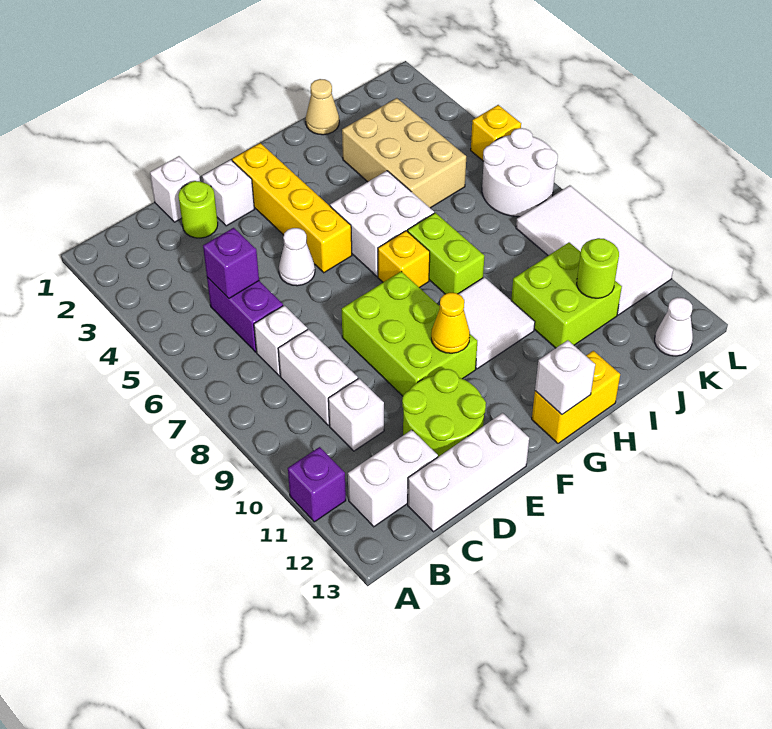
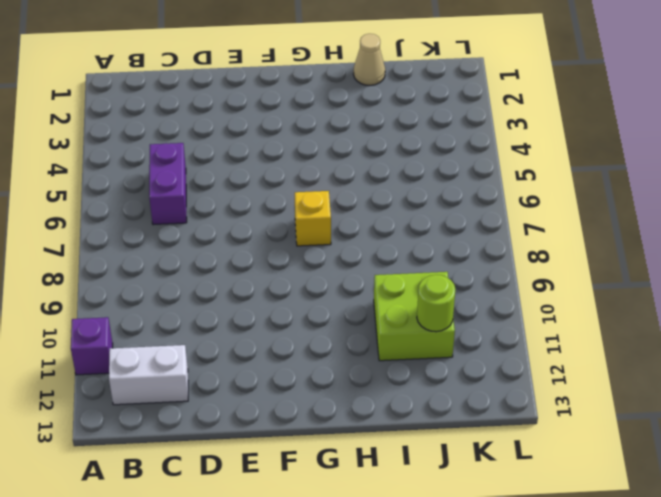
none -> white brick C7 level 1
none -> white brick C8:C9 level 1
none -> white brick C10 level 1
none -> white brick C13:E13 level 1

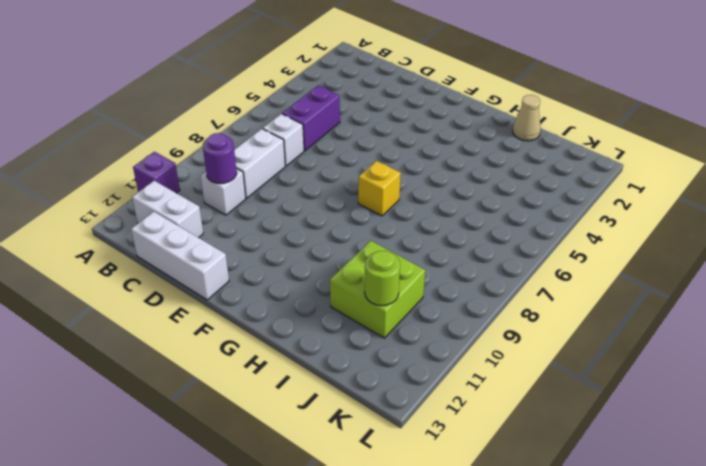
purple round brick C10 level 2 -> none
none -> white brick D1 level 1
none -> lime round brick D2 level 1
none -> lime round brick D11:E12 level 1
none -> white brick E2 level 1

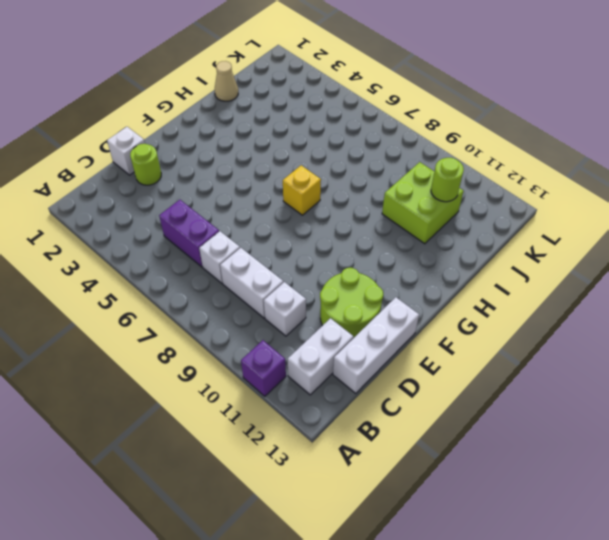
none -> white brick E2 level 1
none -> white cone E5 level 1
none -> lime brick E8:F10 level 1
none -> yellow brick F2:F5 level 1

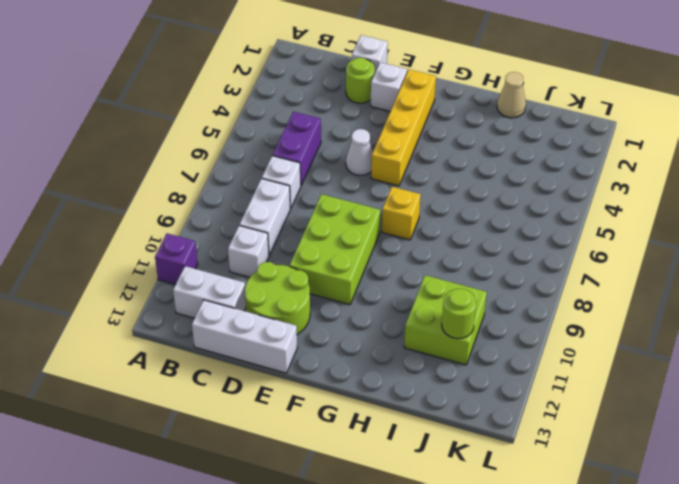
none -> white brick G5:H6 level 1
none -> white tile G9:H10 level 1
none -> yellow brick G13:H13 level 1
none -> lime brick H7:H8 level 1

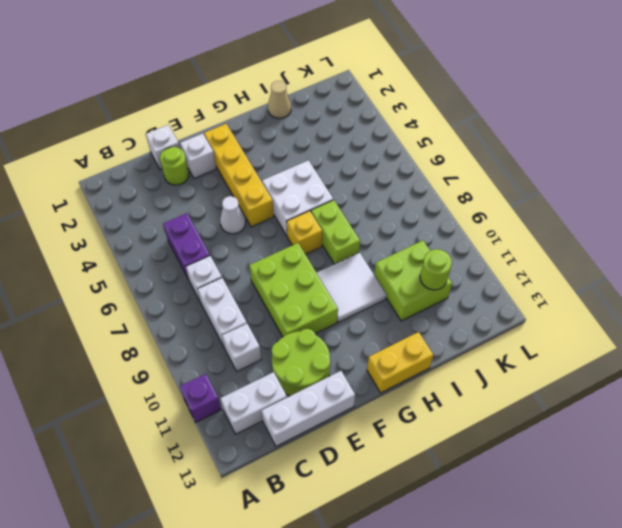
none -> tan brick I3:J5 level 1
none -> white round brick K6:L7 level 1
none -> white tile K8:L11 level 1
none -> white cone K13 level 1

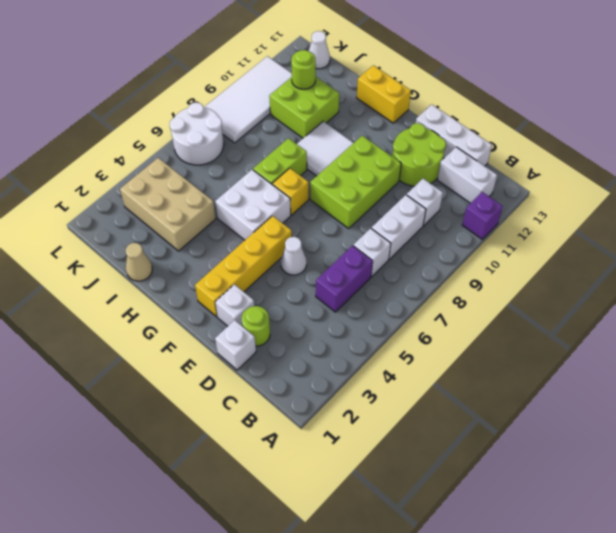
tan brick I3:K4 level 1 -> tan brick I3:J5 level 1
none -> yellow brick L5 level 1
none -> purple brick C5 level 2
none -> yellow cone F10 level 2
none -> white brick G13 level 2

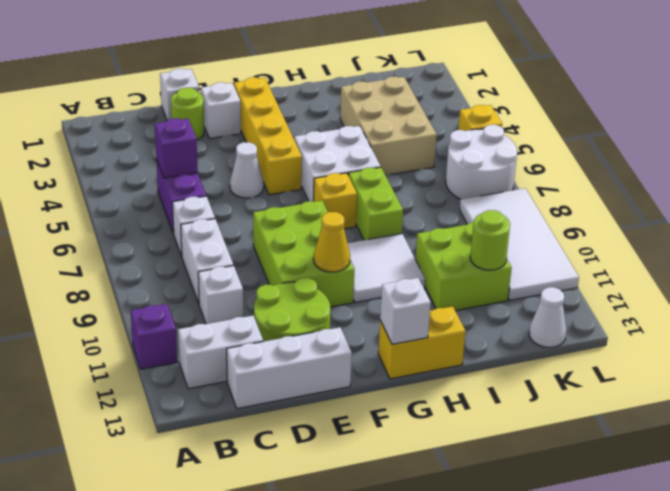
none -> tan cone I1 level 1

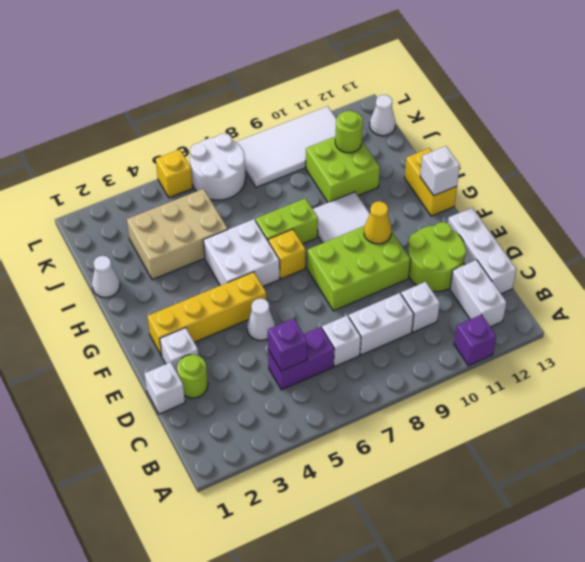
white cone I1 level 1 -> tan cone I1 level 1

